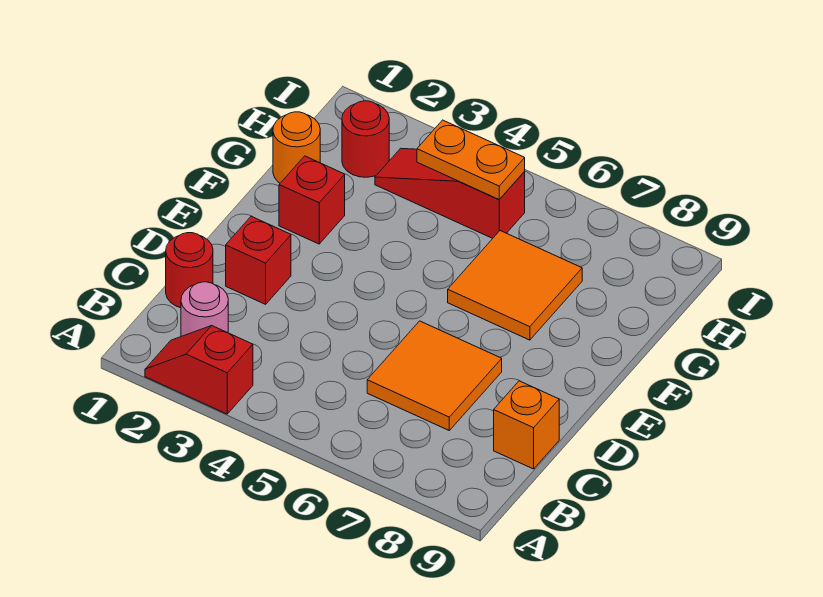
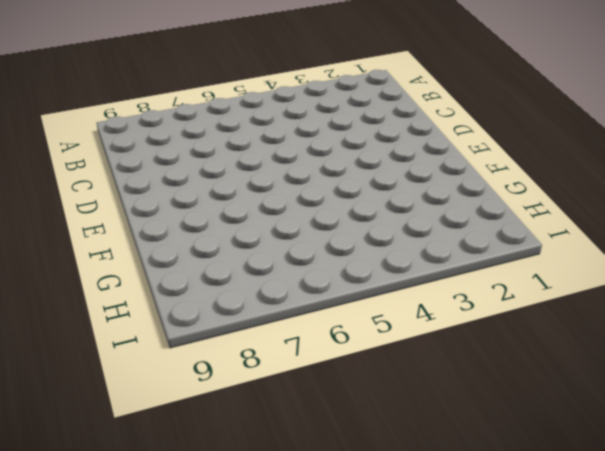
none -> red slope A2:A3 level 1 top 3
none -> pink round brick B2 level 1
none -> red round brick C1 level 1

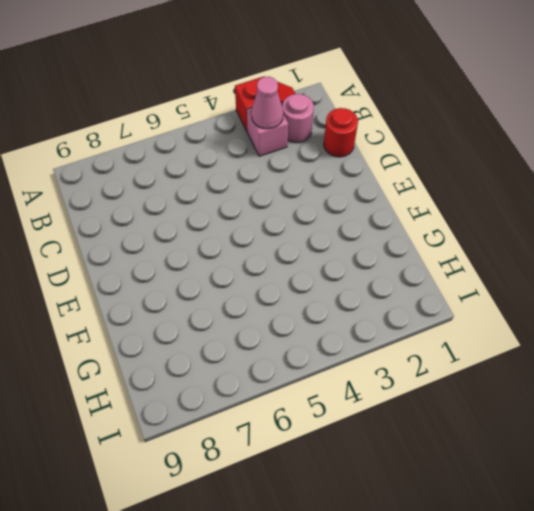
pink brick B3 level 1 -> none
pink cone B3 level 2 -> none
none -> orange tile C6:D7 level 1
none -> orange brick C9 level 1
none -> red brick D2 level 1

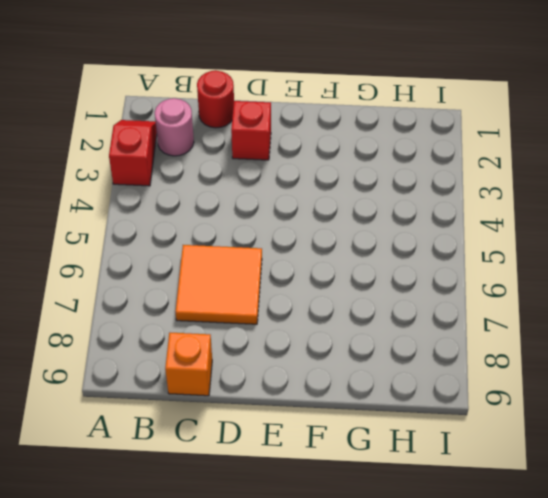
none -> red brick F2 level 1
none -> orange tile F6:G7 level 1
none -> orange round brick G1 level 1

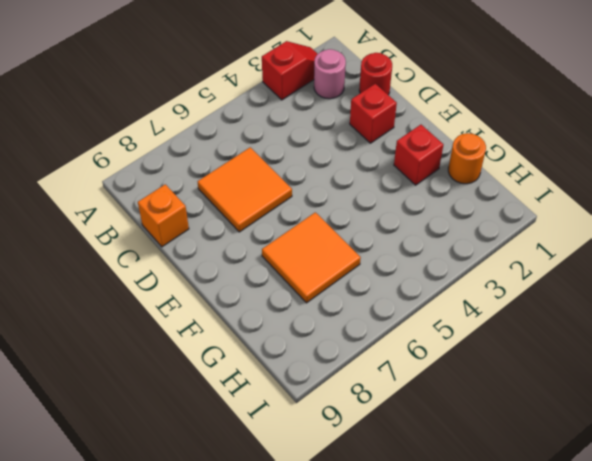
none -> red round brick H2 level 1
none -> red slope H3:H5 level 1 top 5
none -> orange plate H4:H5 level 2

